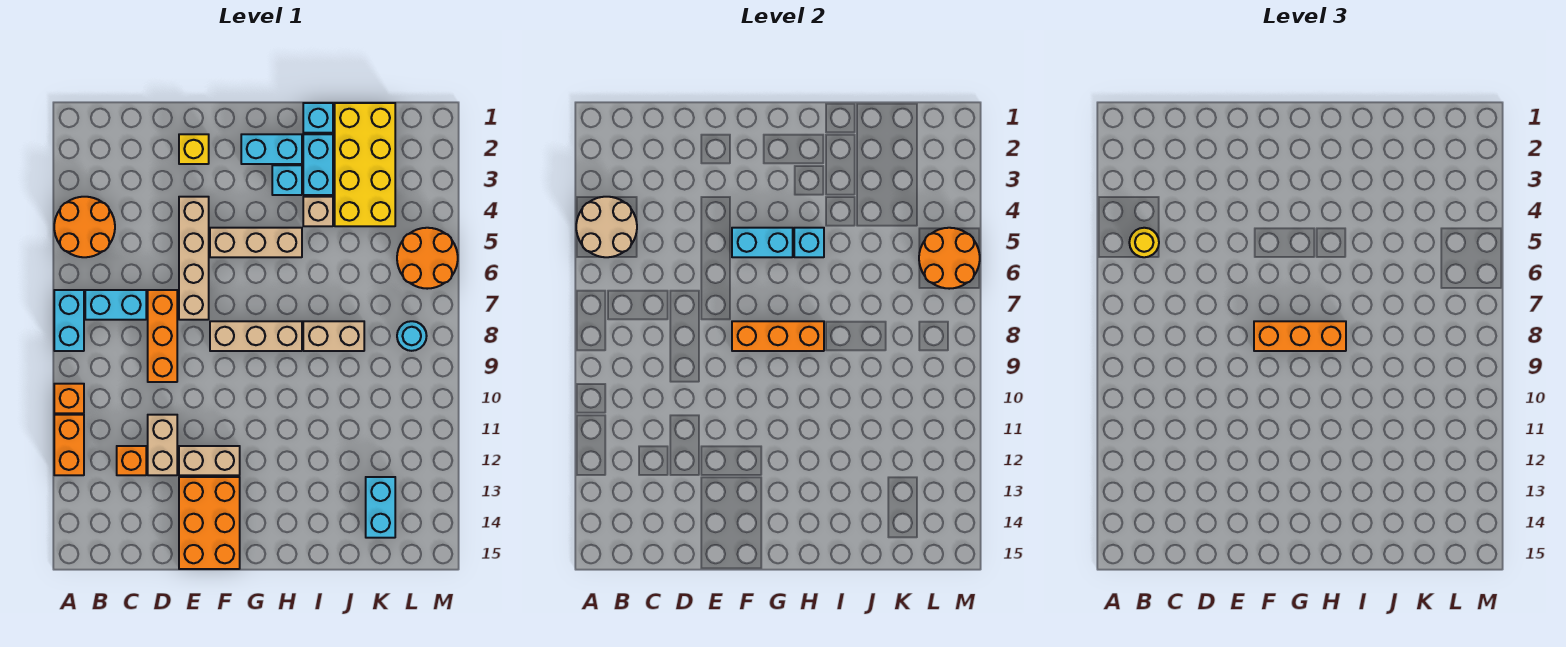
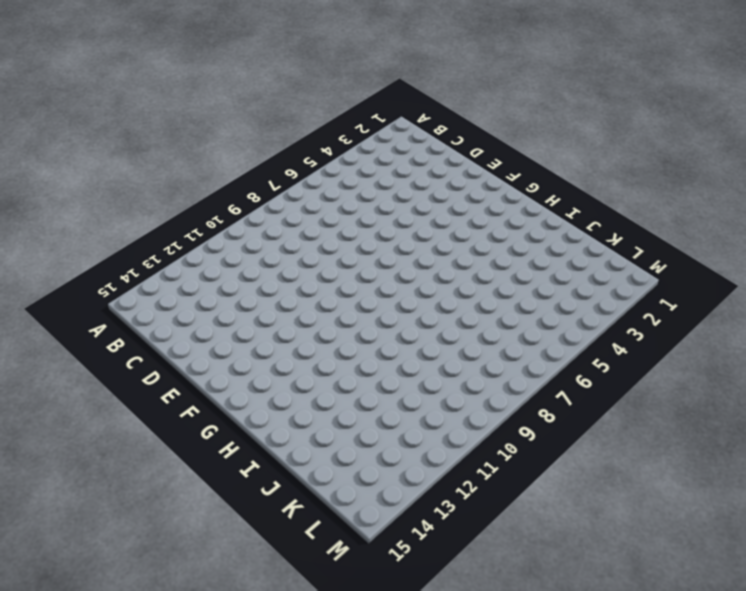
none -> orange round brick A4:B5 level 1
none -> cyan brick A7:A8 level 1
none -> orange brick A10 level 1
none -> orange brick A11:A12 level 1

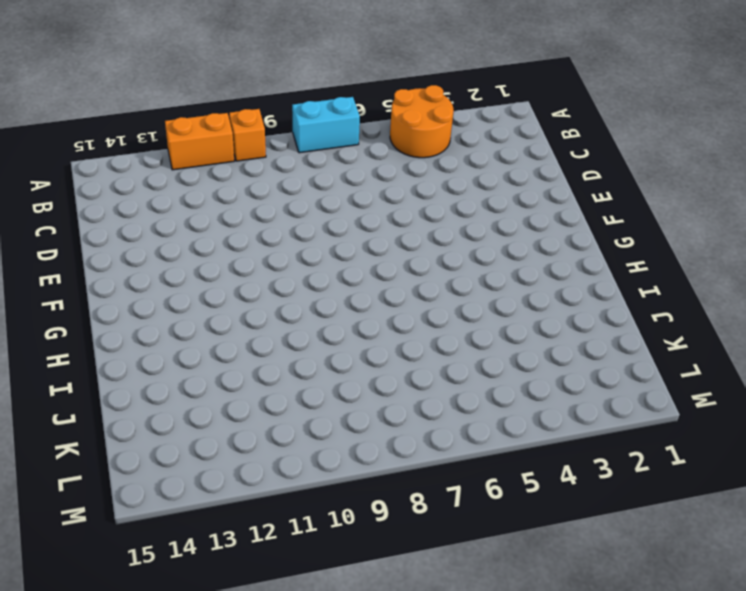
none -> cyan brick B7:C7 level 1
none -> orange brick C12 level 1
none -> orange brick D7:D9 level 1
none -> tan brick D11:D12 level 1

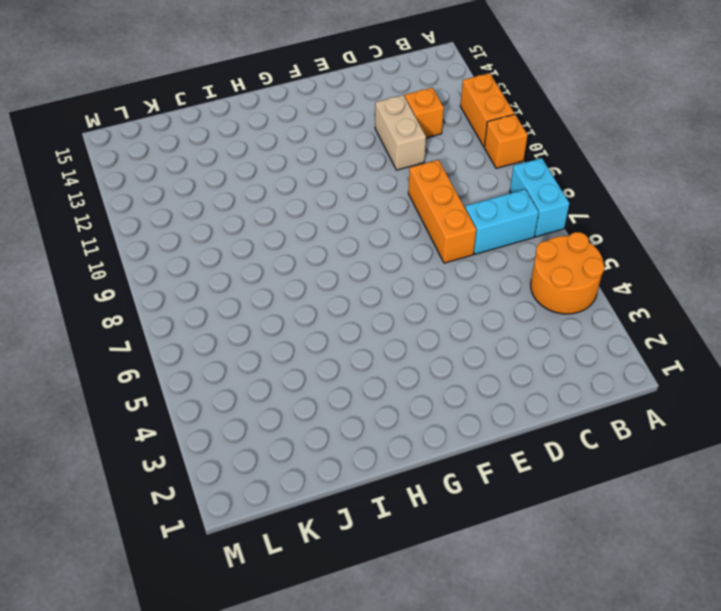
none -> yellow brick E2 level 1
none -> tan brick E4:E7 level 1
none -> tan brick E12:F12 level 1
none -> orange brick E13:F15 level 1

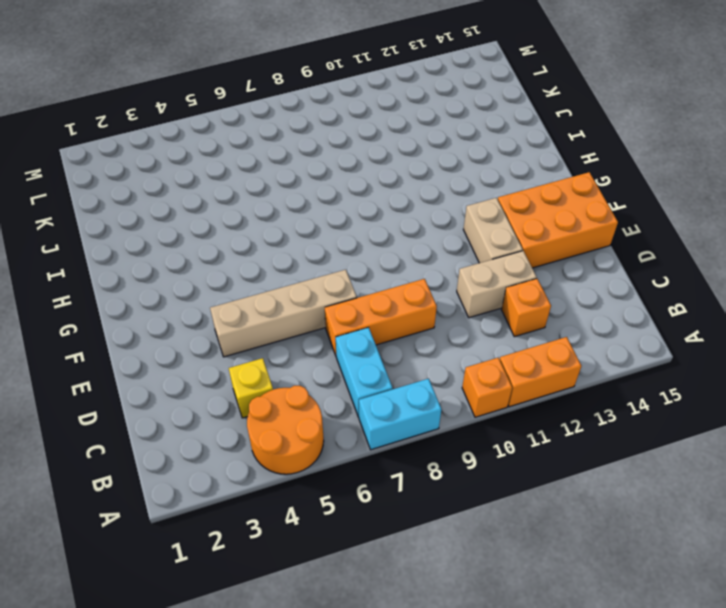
yellow brick C4 level 1 -> yellow brick E2 level 1
none -> tan brick F5:H5 level 1
none -> tan brick F8:H8 level 1
none -> cyan brick G2:H2 level 1
none -> cyan brick H3 level 1

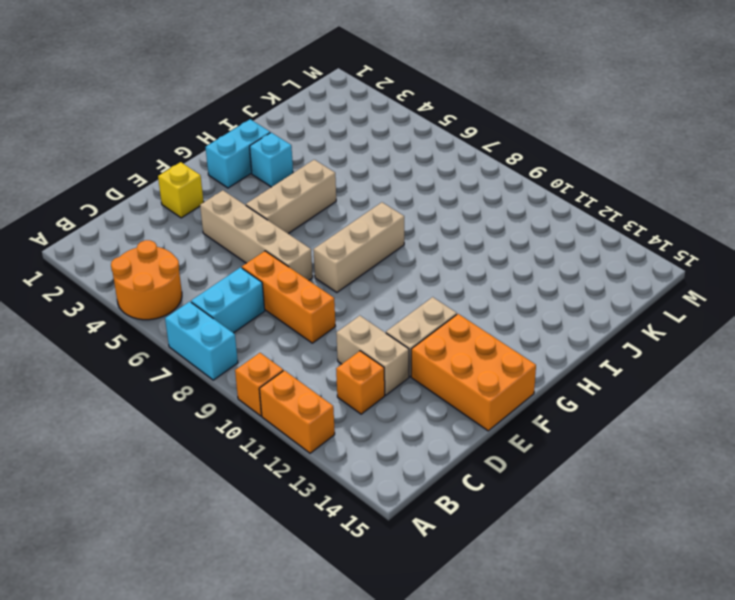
none -> cyan brick I1 level 1
none -> cyan brick I2:I3 level 1
none -> tan brick I4 level 1
none -> tan brick I8:J8 level 1

